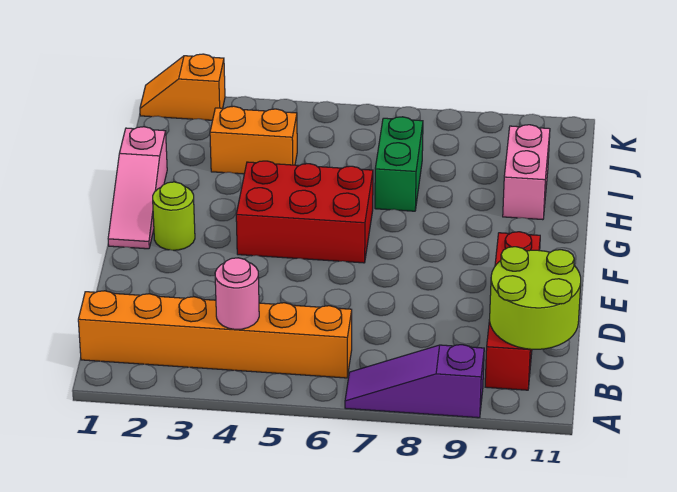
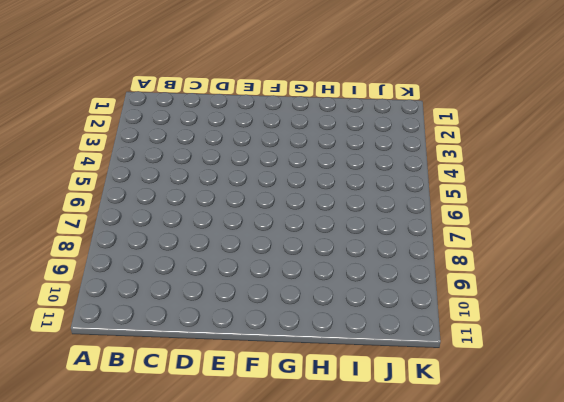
none -> purple slope A7:A9 level 1 top 9
none -> orange brick B1:B6 level 1
none -> red brick B10:E10 level 1

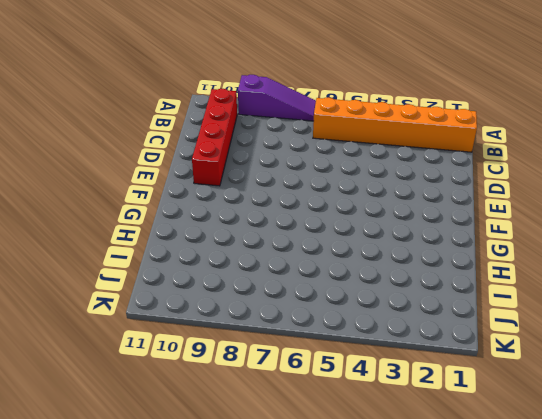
none -> pink slope F1:H1 level 1 top H
none -> lime round brick F2 level 1
none -> red brick F4:G6 level 1

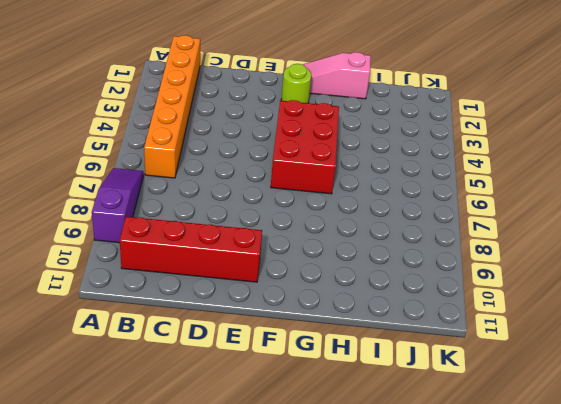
none -> green brick H7:I7 level 1
none -> pink brick H10:I10 level 1
none -> orange brick I3:I4 level 1

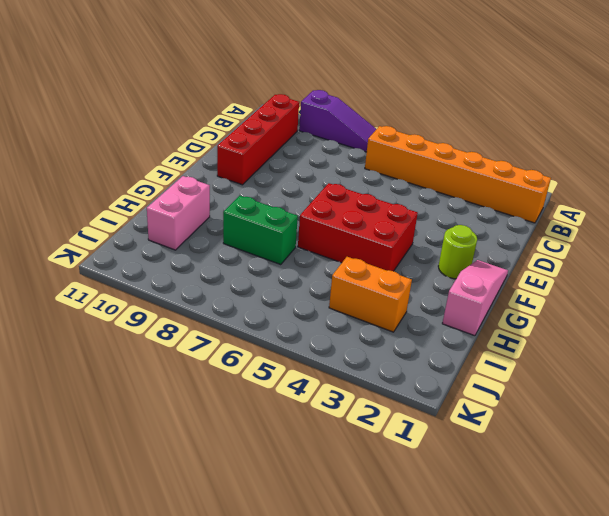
green brick H7:H8 level 1 -> green brick H7:I7 level 1
none -> orange slope K1:K2 level 1 top 2
none -> pink round brick B4 level 2
none -> lime round brick B10:C11 level 2

